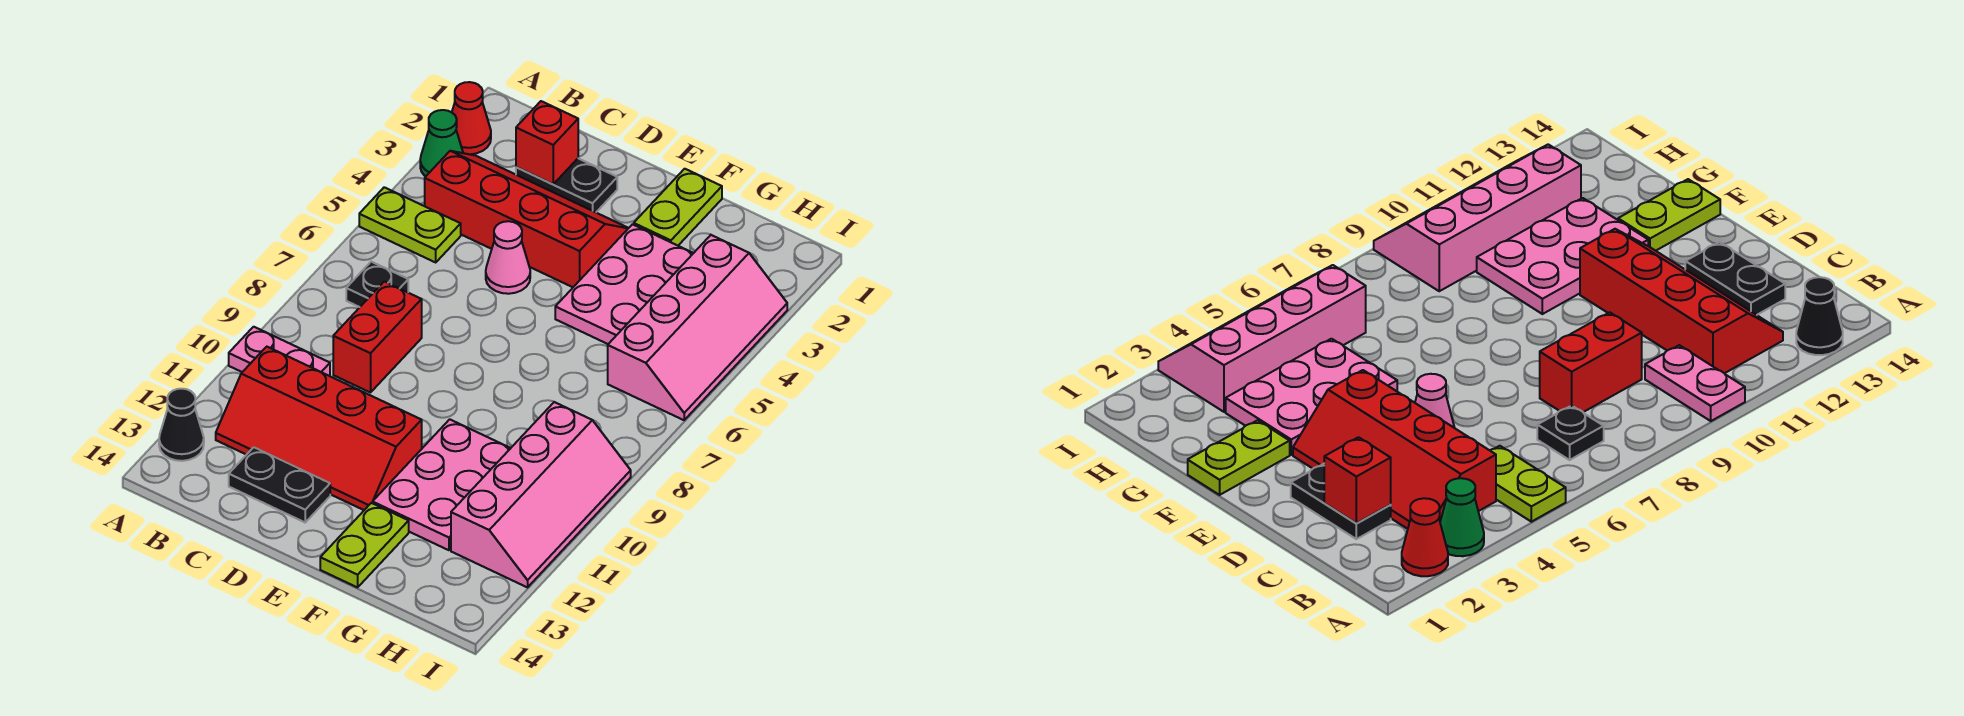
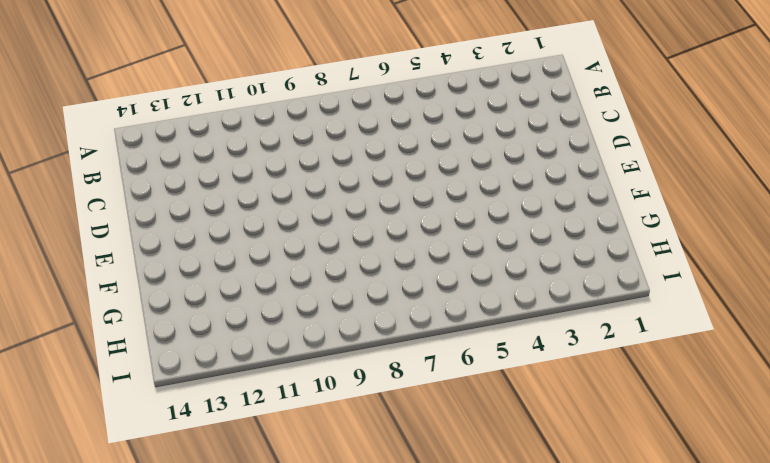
none -> red cone A2 level 1
none -> green cone A3 level 1
none -> lime plate A5:B5 level 1

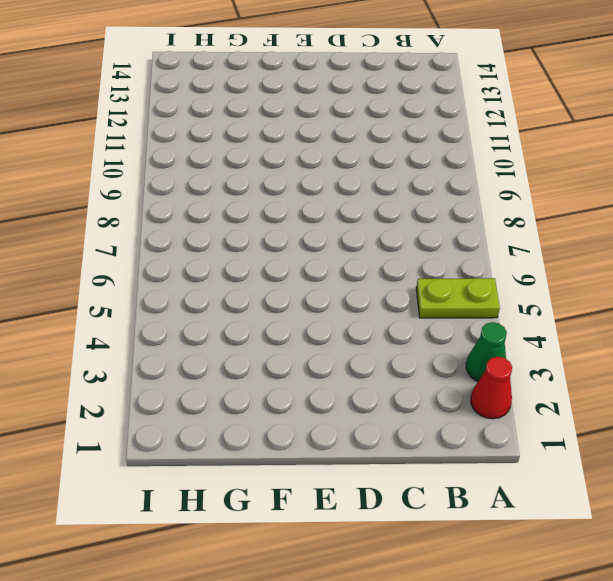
none -> pink plate A10:B10 level 1
none -> black cone A13 level 1
none -> red slope B3:E4 level 1 top 4

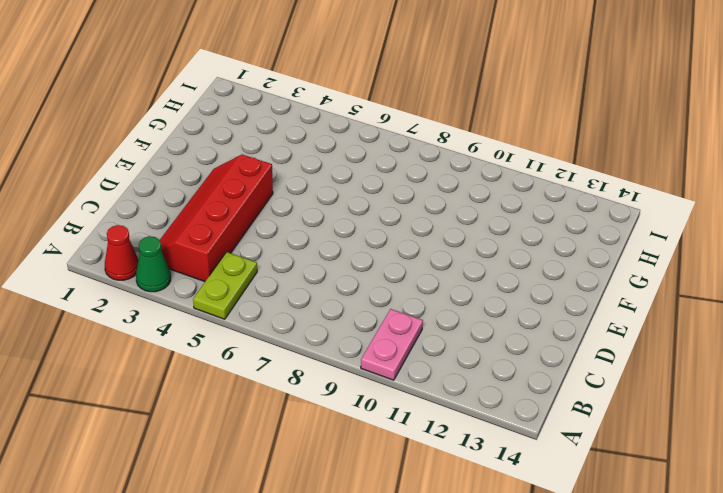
none -> black cone A13 level 1
none -> black plate B7 level 1
none -> red slope B11:E12 level 1 top 11

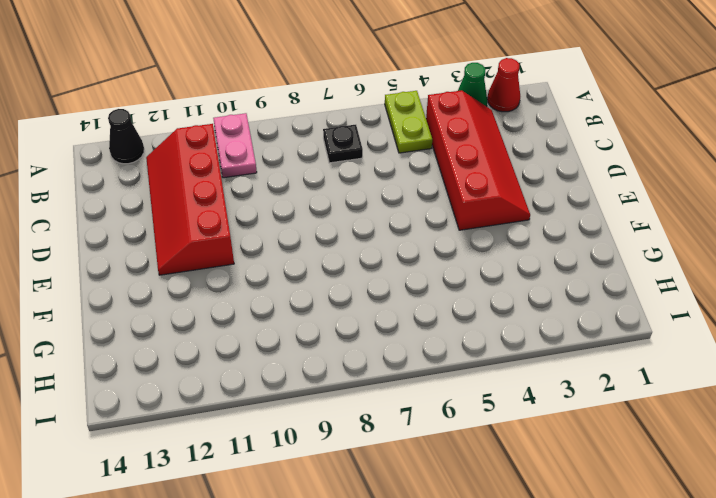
none -> black plate C2:D2 level 1
none -> red brick C8:C9 level 1
none -> black plate C13:D13 level 1

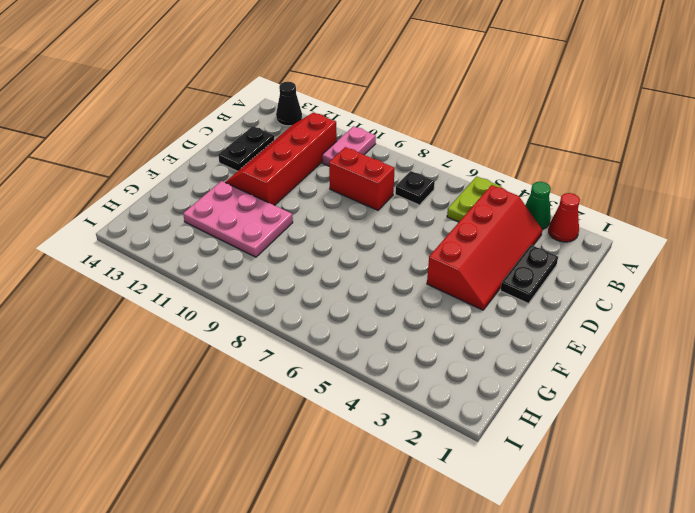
none -> pink cone D5 level 1
none -> lime plate F1:F2 level 1
none -> pink plate F3:G5 level 1

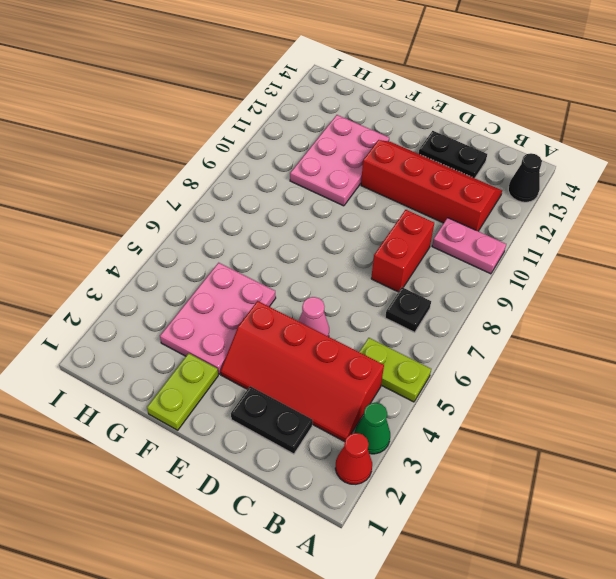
none -> lime plate F13:F14 level 1
none -> pink slope H3:I6 level 1 top H
none -> pink slope H9:I12 level 1 top H

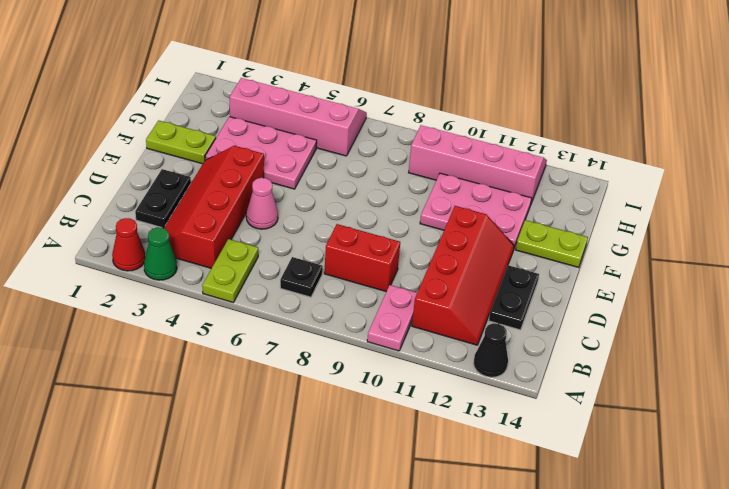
none -> red brick C2 level 2

